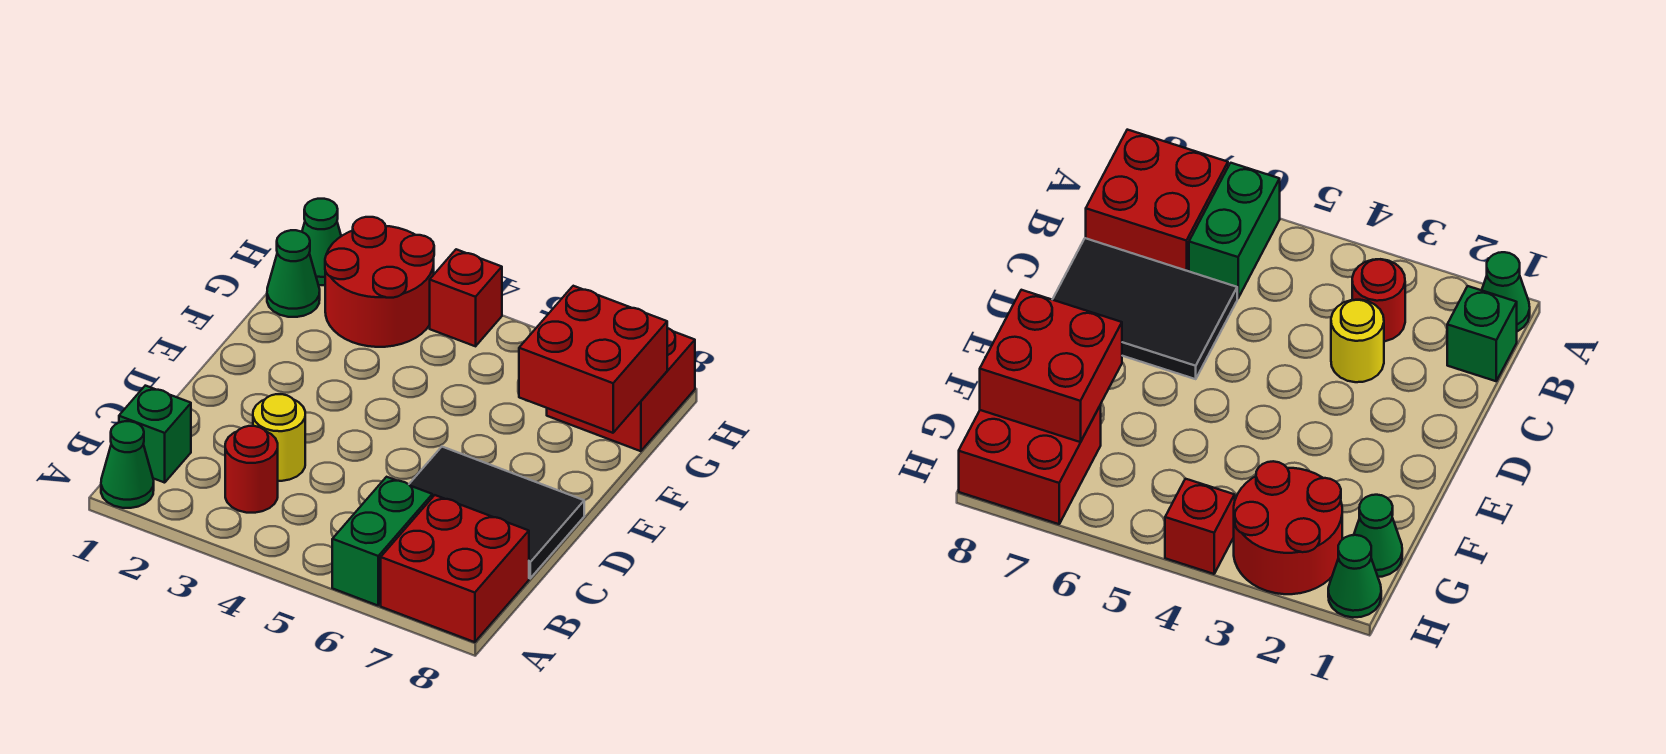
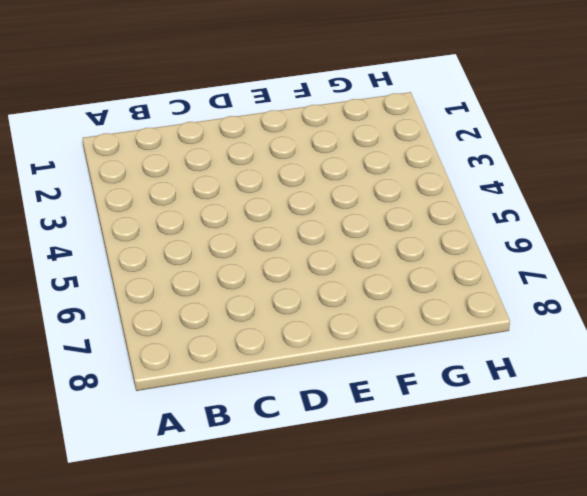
none -> green cone A1 level 1
none -> green brick A6:B6 level 1
none -> red brick A7:B8 level 1

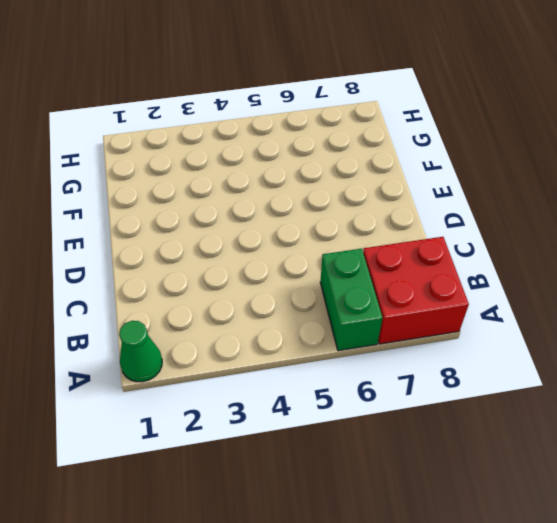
none -> green brick B1 level 1
none -> red round brick B3 level 1
none -> yellow round brick C3 level 1

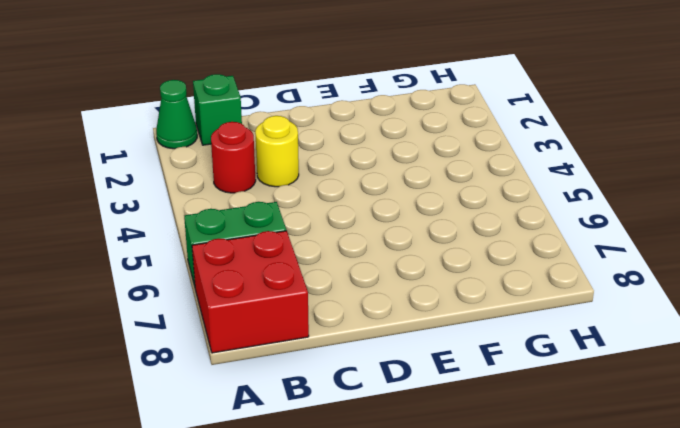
none -> black tile C6:D8 level 1
none -> green cone G1 level 1
none -> red round brick G2:H3 level 1

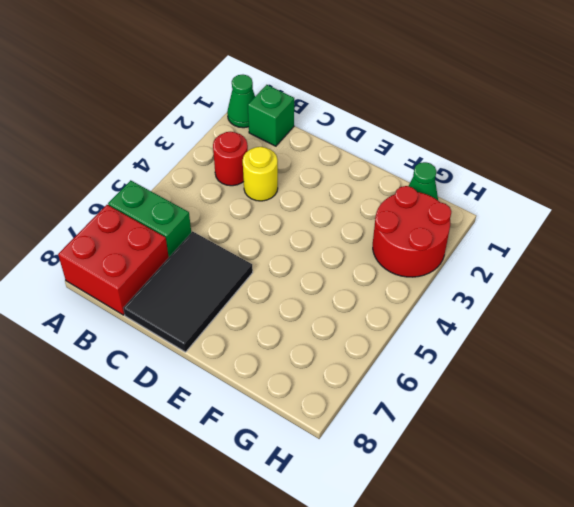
none -> red brick G7:H8 level 1
none -> green cone H1 level 1
none -> red brick H4 level 1

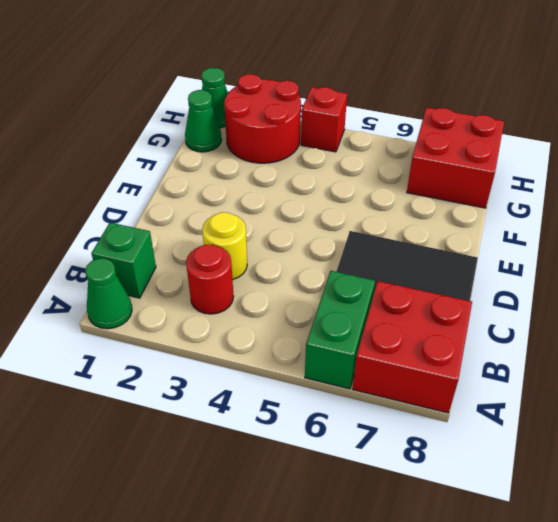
none -> red brick F7:G8 level 2

